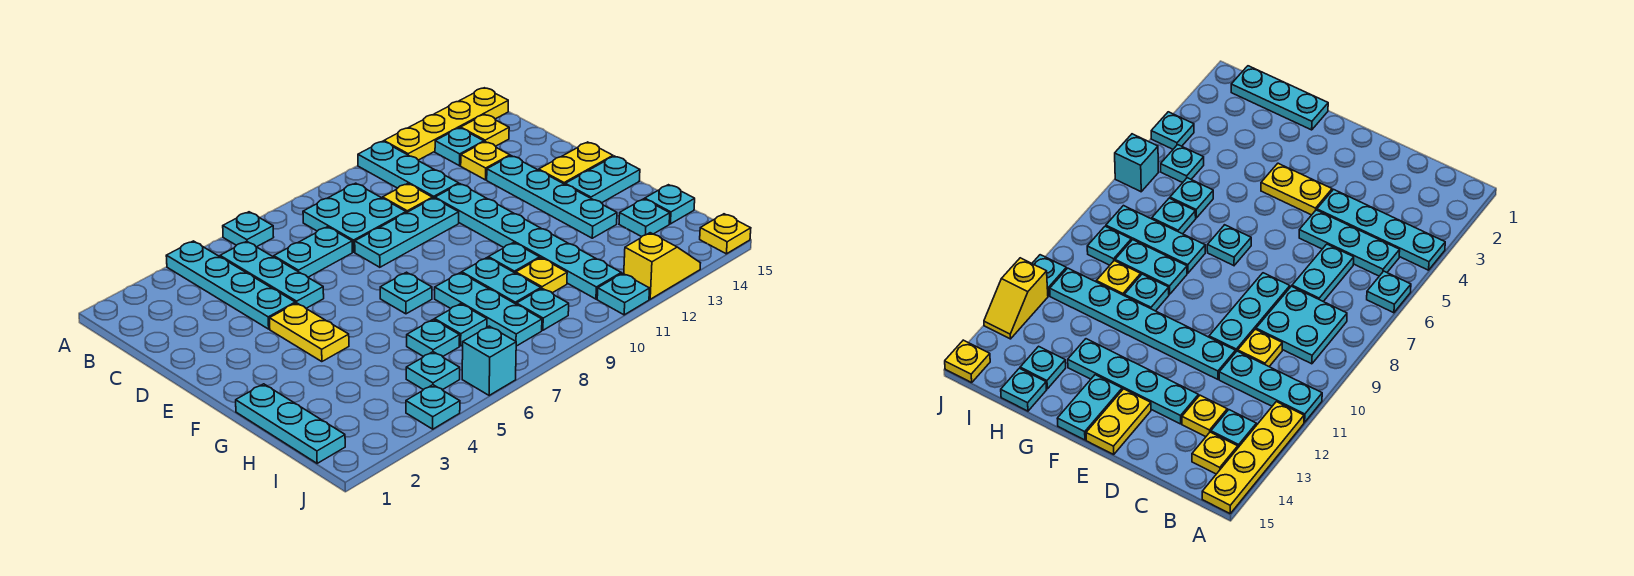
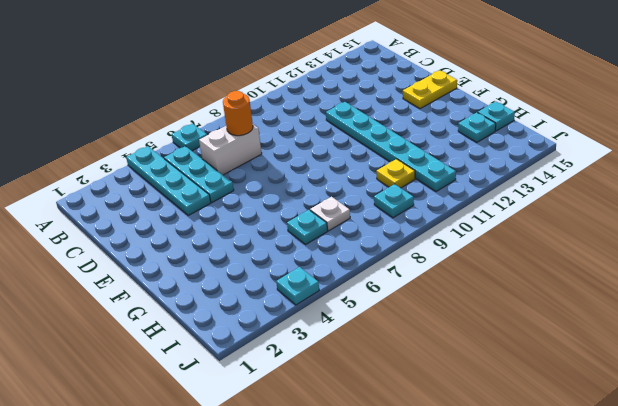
white brick C6:C7 level 1 -> cyan plate C6:C7 level 1
orange round brick C7 level 2 -> none
white plate H7 level 1 -> cyan plate H7 level 1
none -> cyan plate A11:C11 level 1
none -> yellow plate A12:A15 level 1
none -> cyan plate B8:C9 level 1
none -> cyan plate B13 level 1

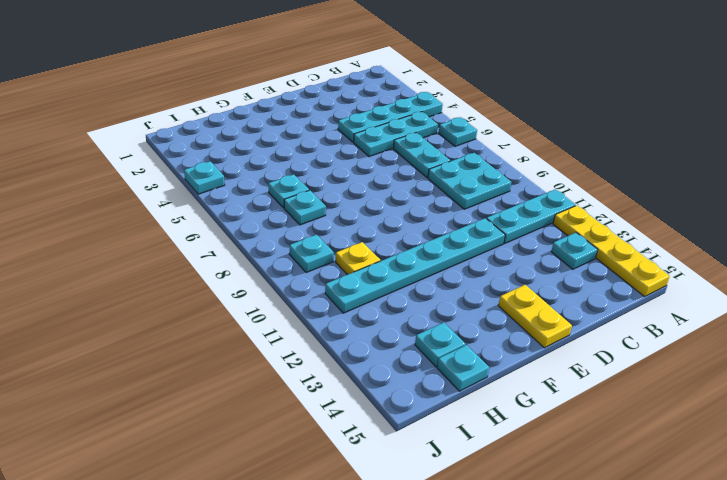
none -> yellow plate B14 level 1
none -> yellow plate C10 level 1
none -> yellow plate C13 level 1
none -> cyan plate D8:D10 level 1

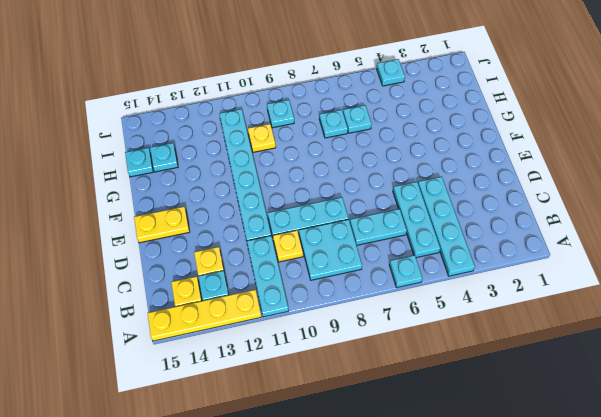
none -> cyan plate D13:G13 level 1
none -> yellow plate E4:F4 level 1
none -> cyan plate F7 level 1
none -> cyan plate F14:F15 level 1

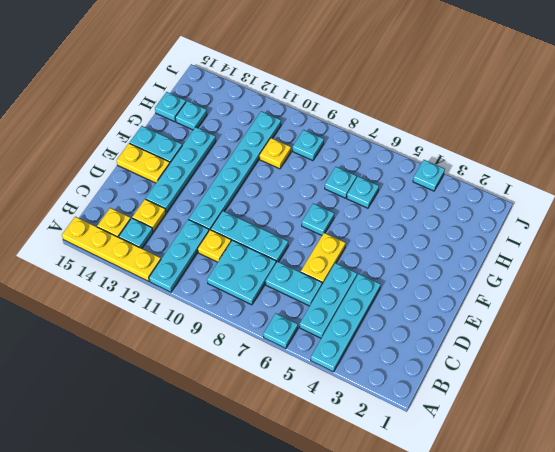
yellow plate D6:E6 level 1 -> yellow plate E4:F4 level 1
none -> cyan plate G1:I1 level 1
none -> cyan plate G8:I8 level 1
none -> cyan plate G9:H9 level 1
none -> cyan plate G10 level 1

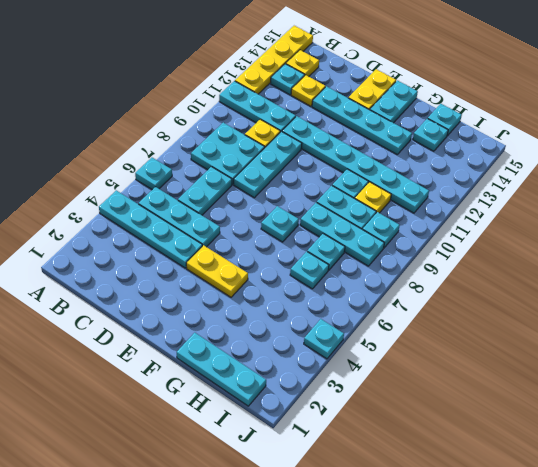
none -> cyan plate I5 level 1
none -> cyan brick J6 level 1
none -> cyan plate J11 level 1
none -> yellow slope J12:J13 level 1 top 12

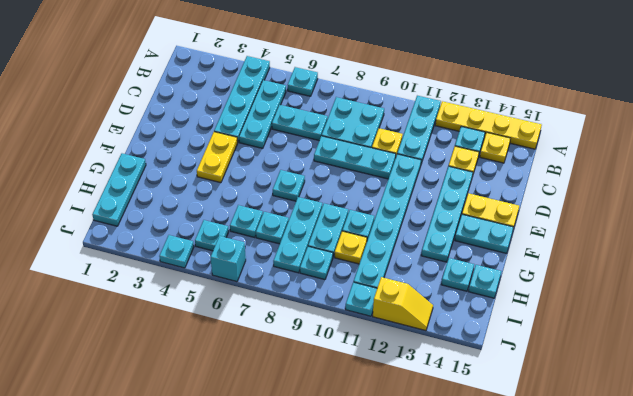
none -> yellow plate J15 level 1

